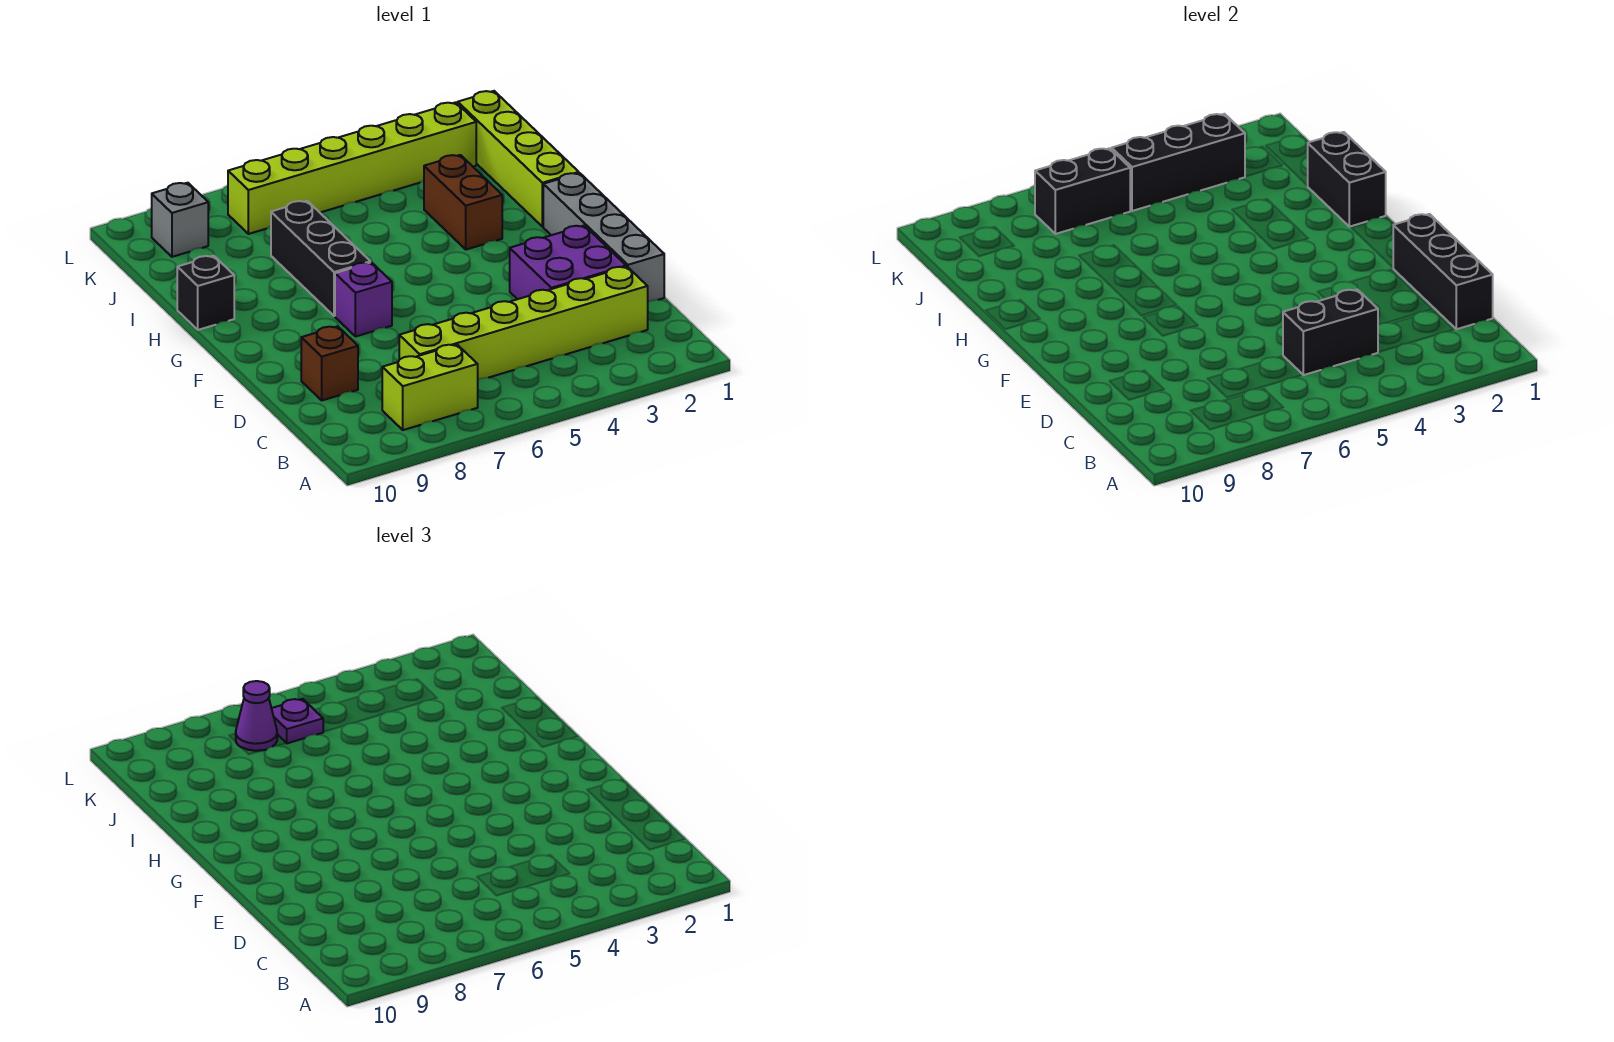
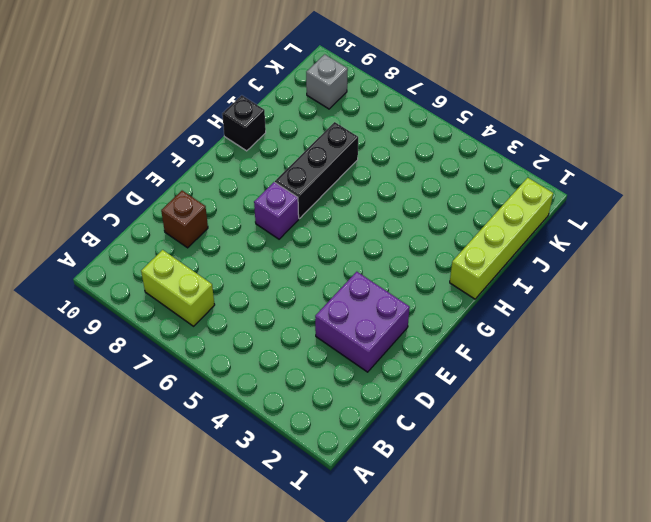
none -> lime brick C2:C7 level 1
none -> grey brick D1:G1 level 1
none -> brown brick H3:I3 level 1

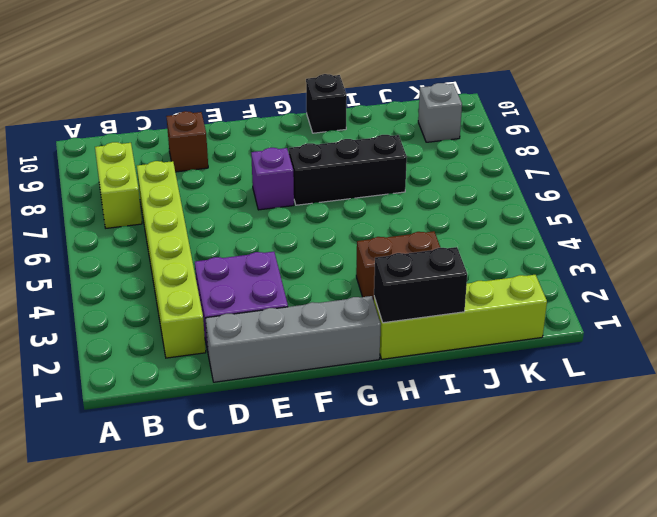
none -> lime brick K2:K7 level 1
none -> black brick C1:E1 level 2
none -> black brick C4:C5 level 2

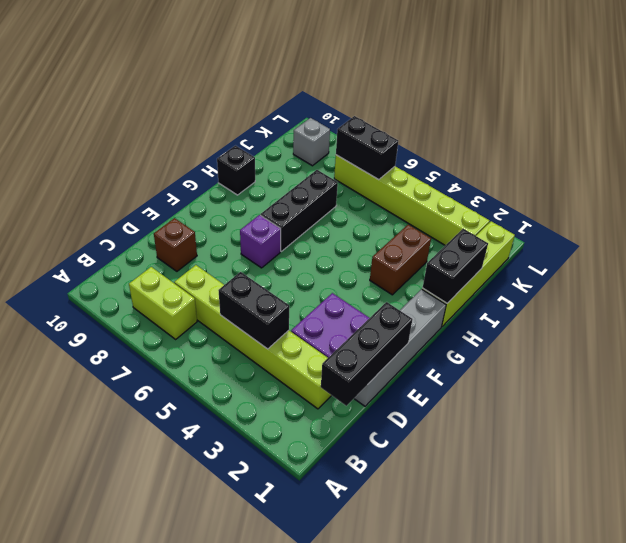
none -> black brick K3:K5 level 2
none -> purple plate K6 level 3
none -> purple cone K7 level 3

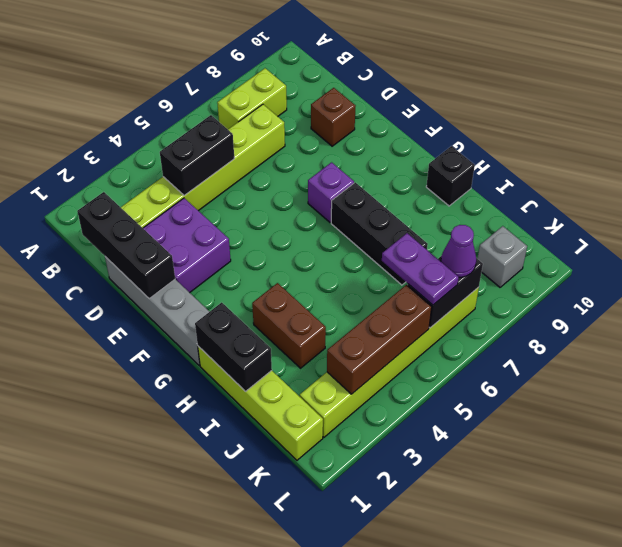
purple plate J6:K6 level 3 -> purple plate K6 level 3
brown brick K3:K5 level 2 -> black brick K3:K5 level 2

